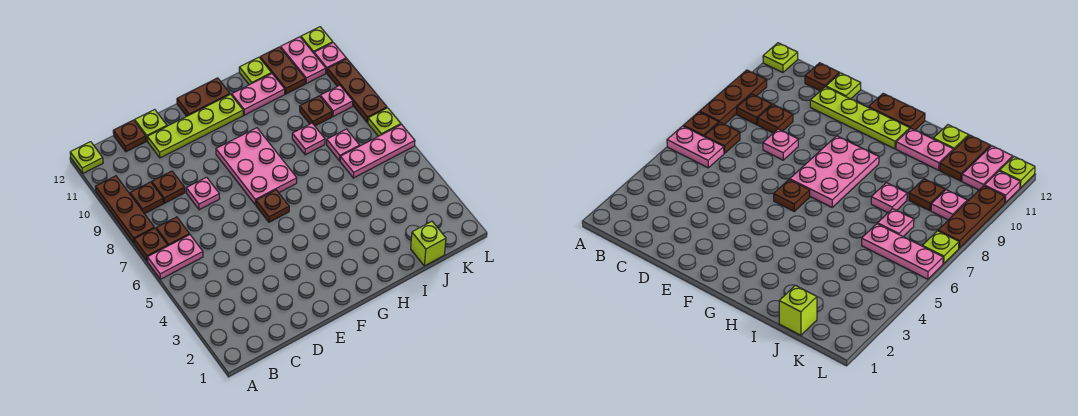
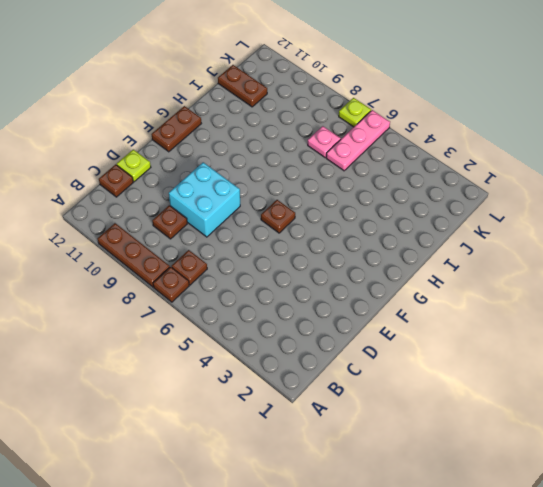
cyan brick D8:E9 level 1 -> pink plate D8 level 1
none -> pink plate A6:B6 level 1
none -> lime plate A12 level 1
none -> brown plate B9 level 1

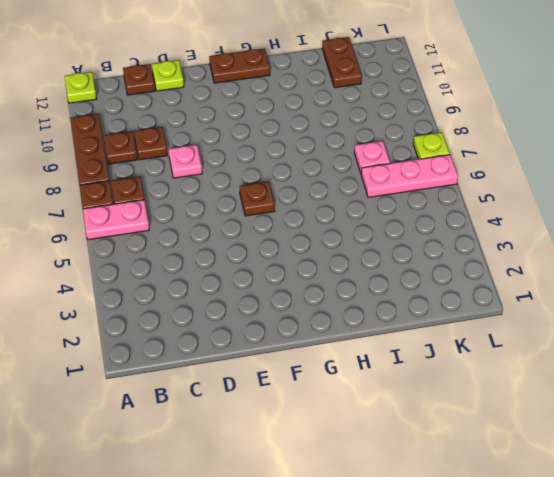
none -> lime plate D11:G11 level 1
none -> pink plate F7:G9 level 1
none -> pink plate H11:I11 level 1

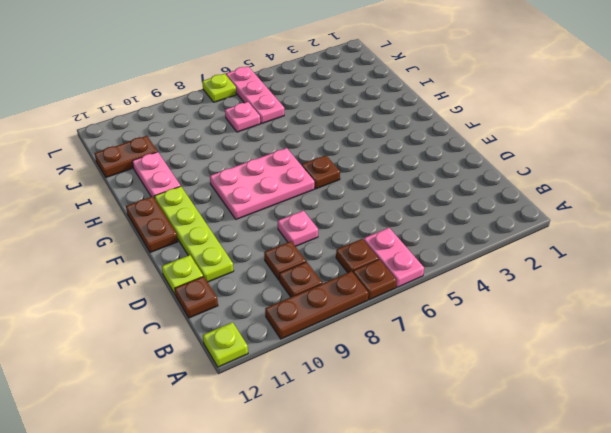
none -> pink plate I8 level 1
none -> lime plate I12 level 1
none -> lime brick J1 level 1

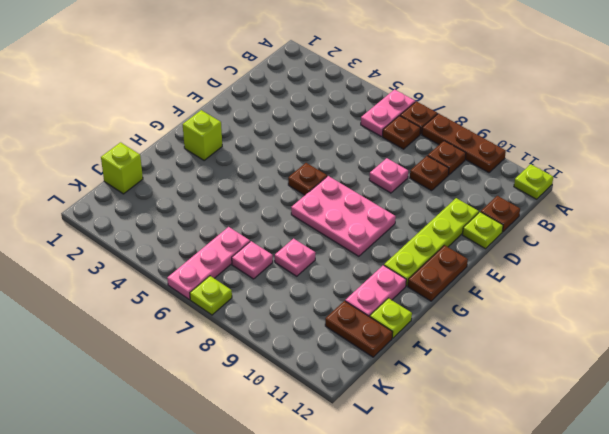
lime brick G2 level 1 -> none
none -> brown plate J9 level 1
none -> pink plate K9 level 1
none -> pink plate K11:K12 level 1

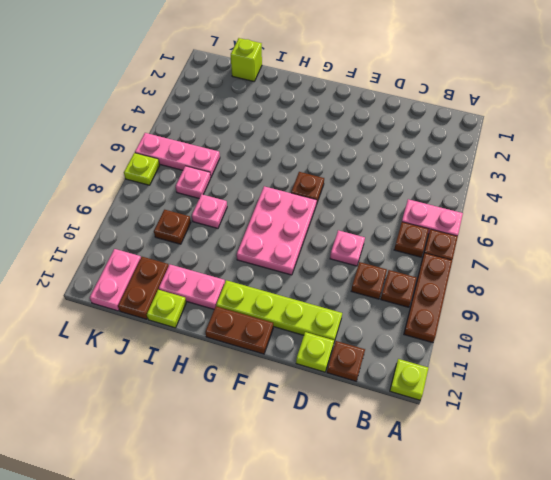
none -> pink plate K9 level 1
none -> brown plate L8:L10 level 1
none -> pink plate L11 level 1

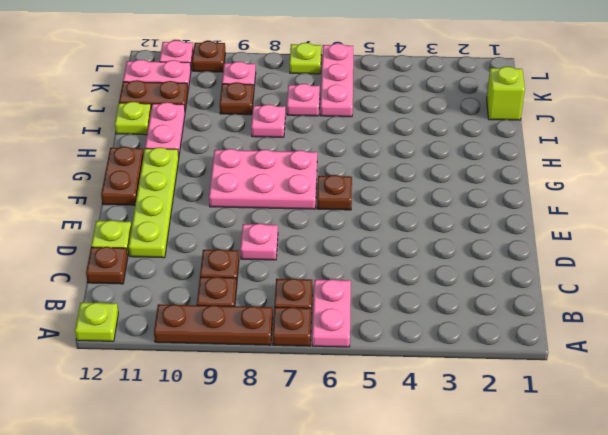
brown plate L10 level 1 -> brown plate L8:L10 level 1
none -> lime plate L12 level 1

